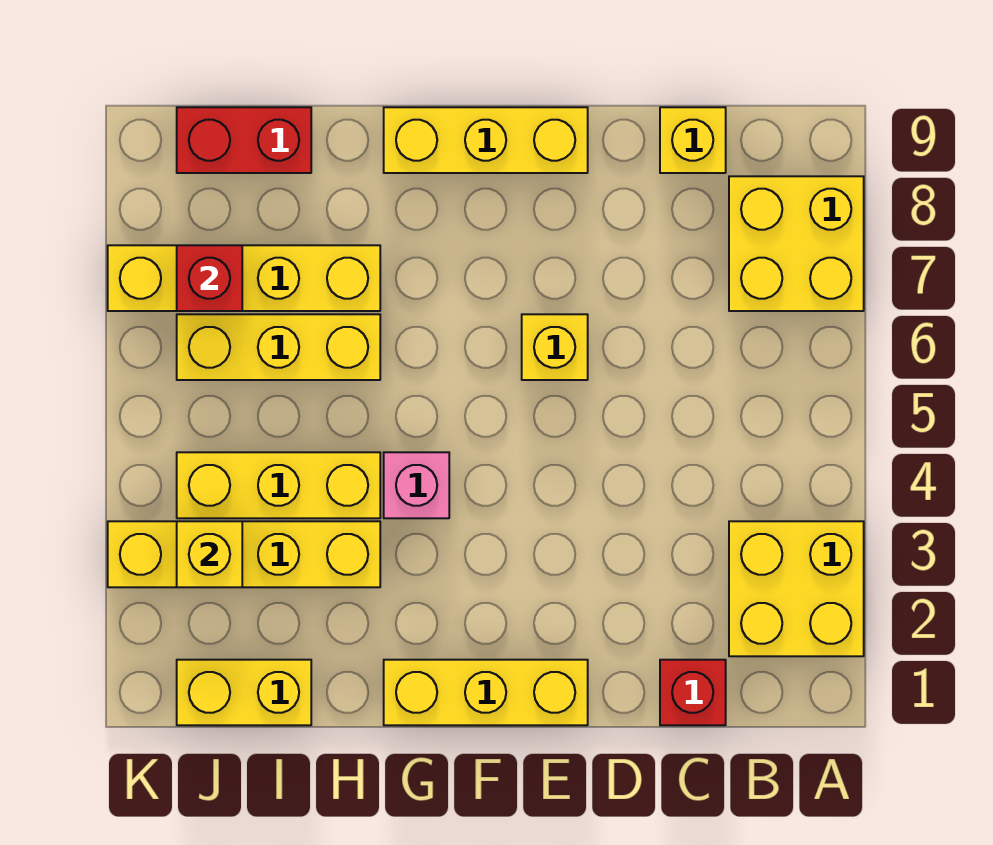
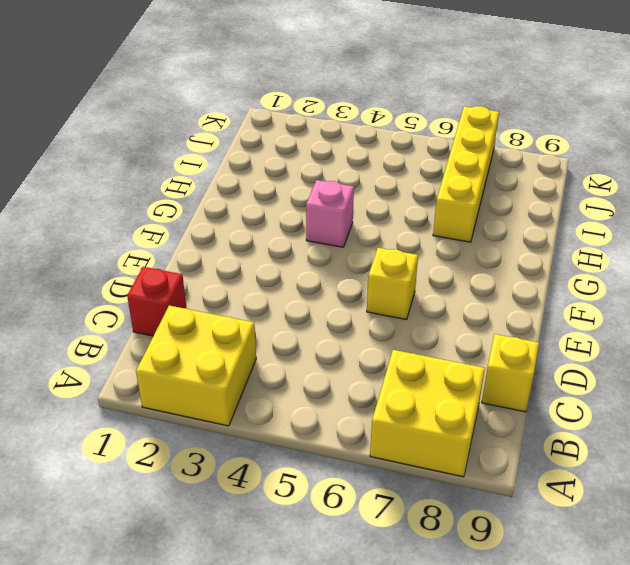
none -> yellow brick E1:G1 level 1
none -> yellow brick E9:G9 level 1
none -> yellow brick H3:K3 level 1

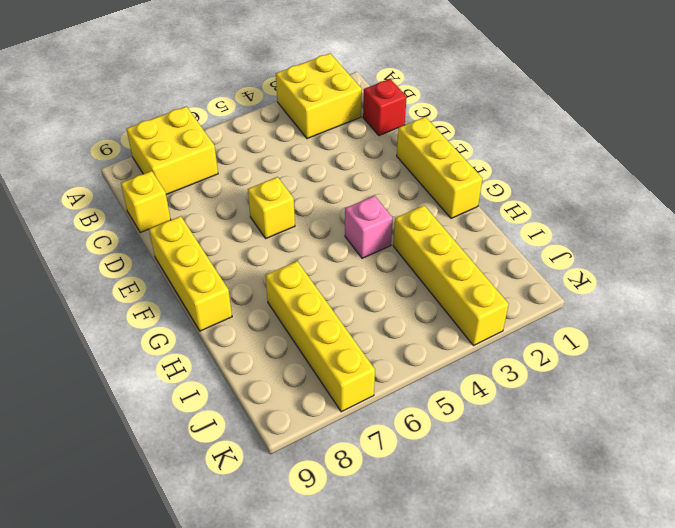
none -> yellow brick H4:J4 level 1
none -> yellow brick H6:J6 level 1
none -> yellow brick I1:J1 level 1

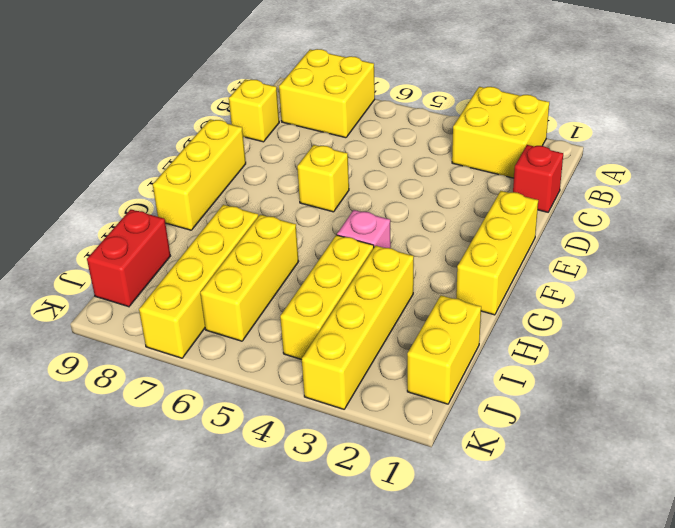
none -> yellow brick J3 level 2
none -> red brick J7 level 2

